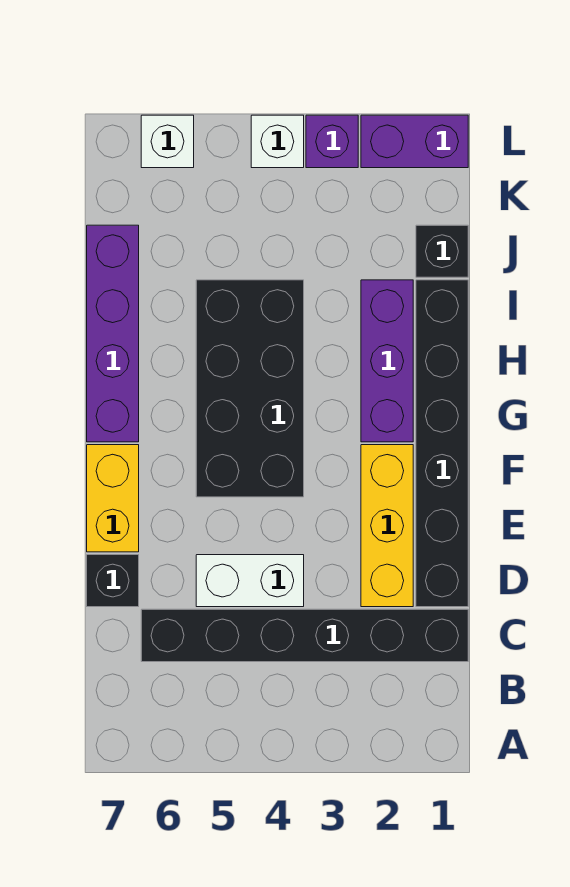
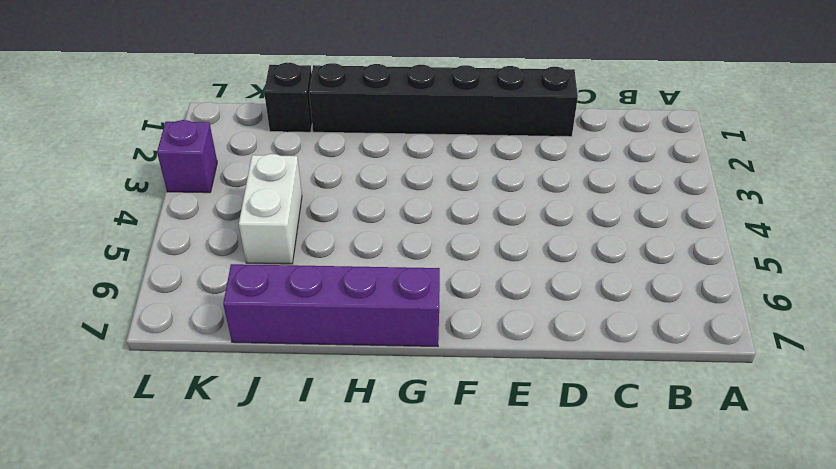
white brick J4:J5 level 1 -> white brick D4:D5 level 1
none -> black brick C1:C6 level 1
none -> yellow brick D2:F2 level 1
none -> black brick D7 level 1

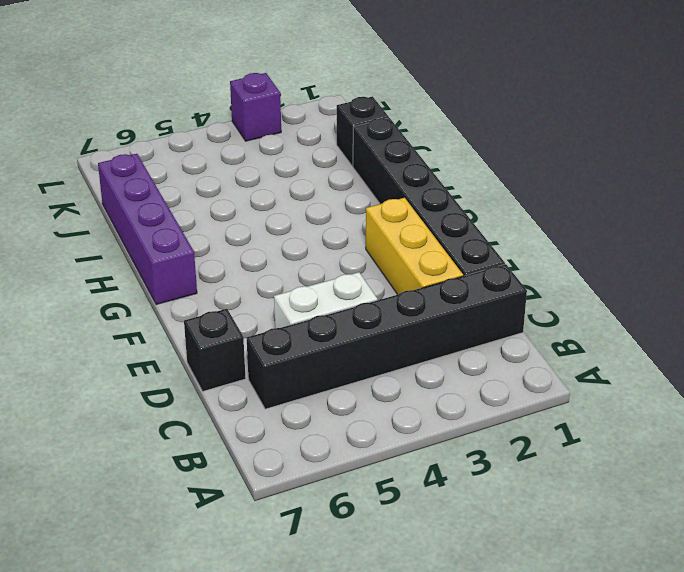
none -> yellow brick E7:F7 level 1
none -> black brick F4:I5 level 1
none -> purple brick G2:I2 level 1

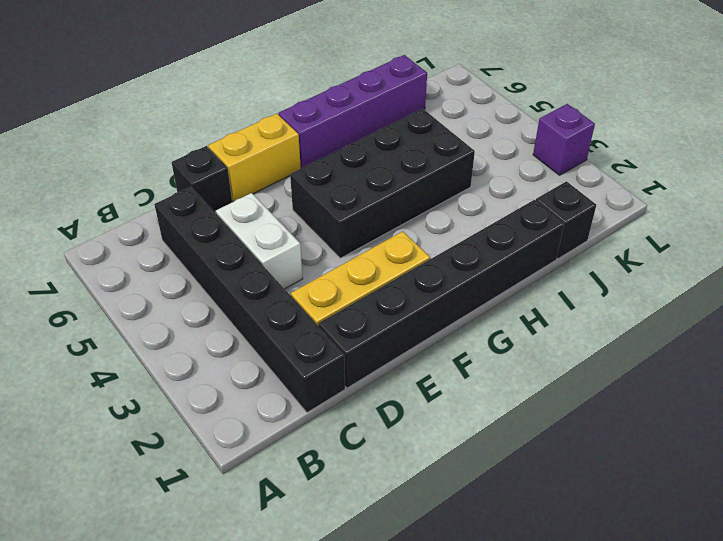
none -> purple brick G2:I2 level 1
none -> purple brick L1:L2 level 1
none -> white brick L4 level 1

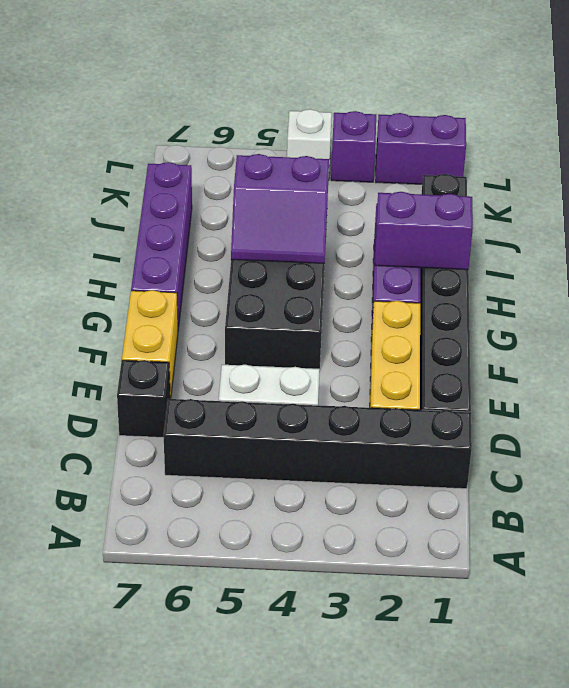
purple brick H1:H2 level 2 -> none
purple slope H4:I5 level 2 top I -> none
none -> white brick L6 level 1

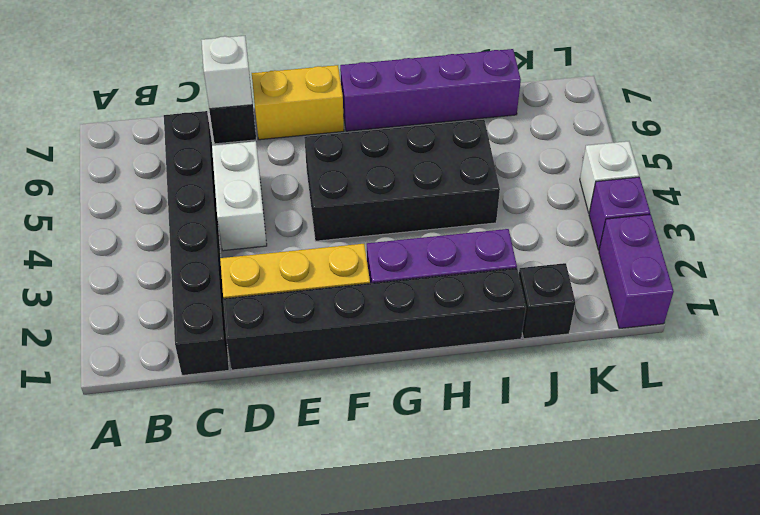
white brick D7 level 2 -> white brick L6 level 1

